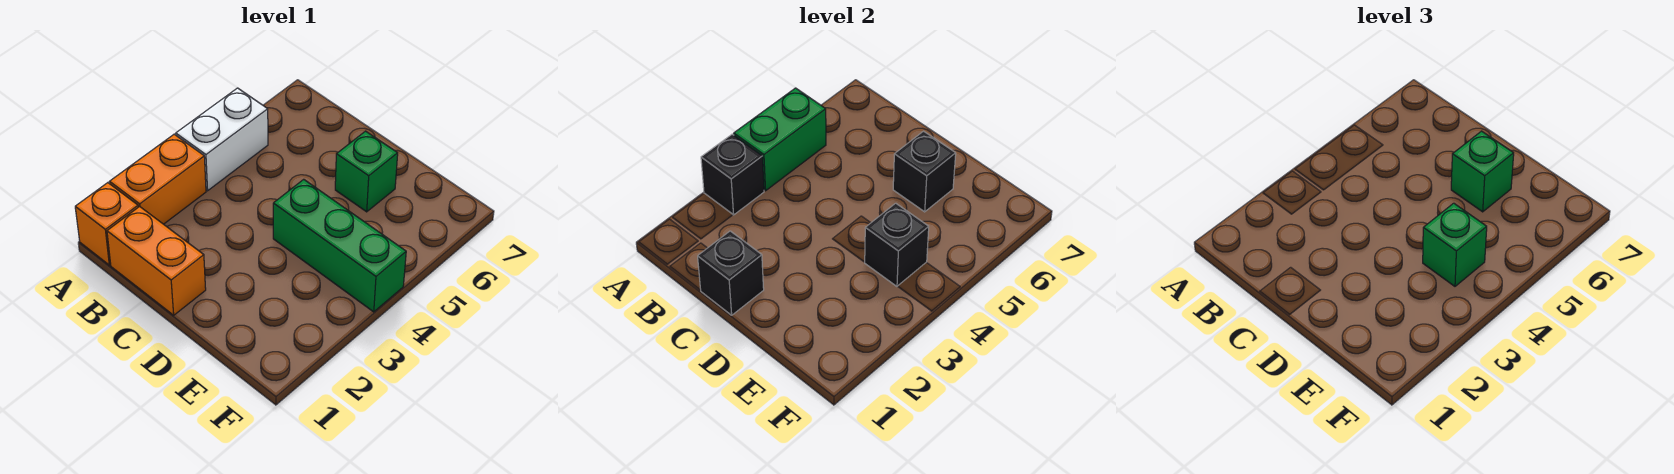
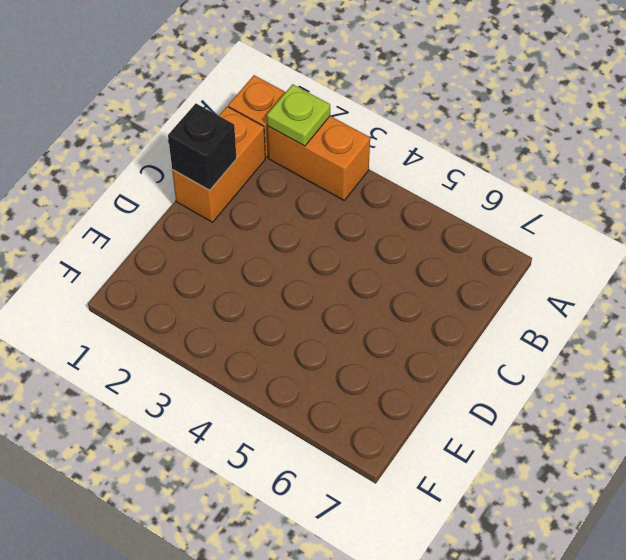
lime plate A2 level 2 -> none
none -> white brick A4:A5 level 1
none -> green brick D4:F4 level 1
none -> green brick D6 level 1

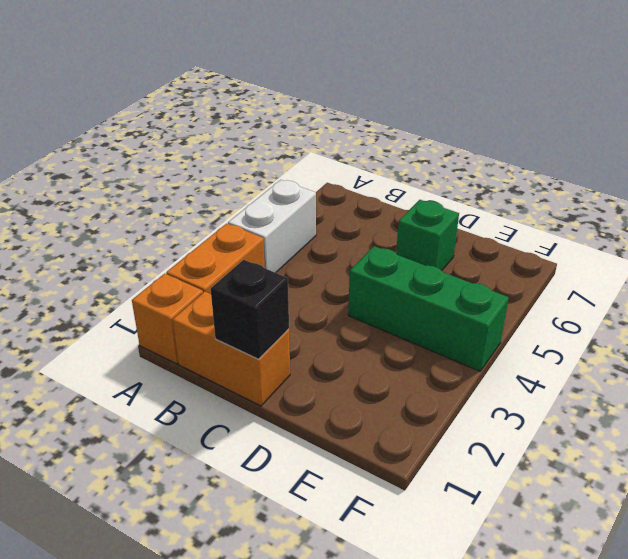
none -> black brick A3 level 2
none -> green brick A4:A5 level 2
none -> black brick D6 level 2

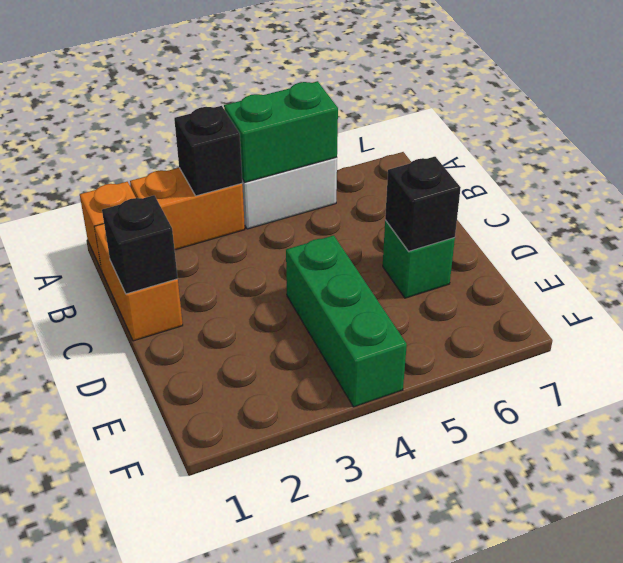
none -> black brick E4 level 2
none -> green brick D6 level 3
none -> green brick E4 level 3

